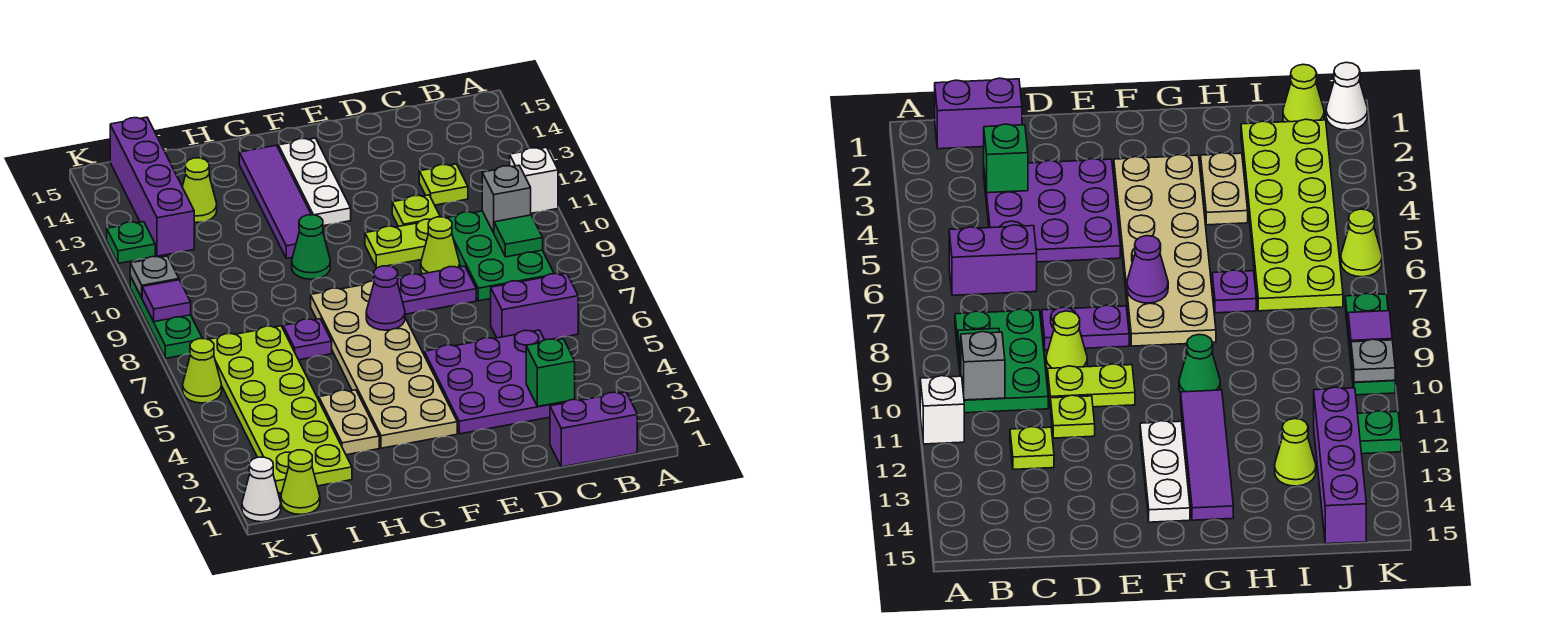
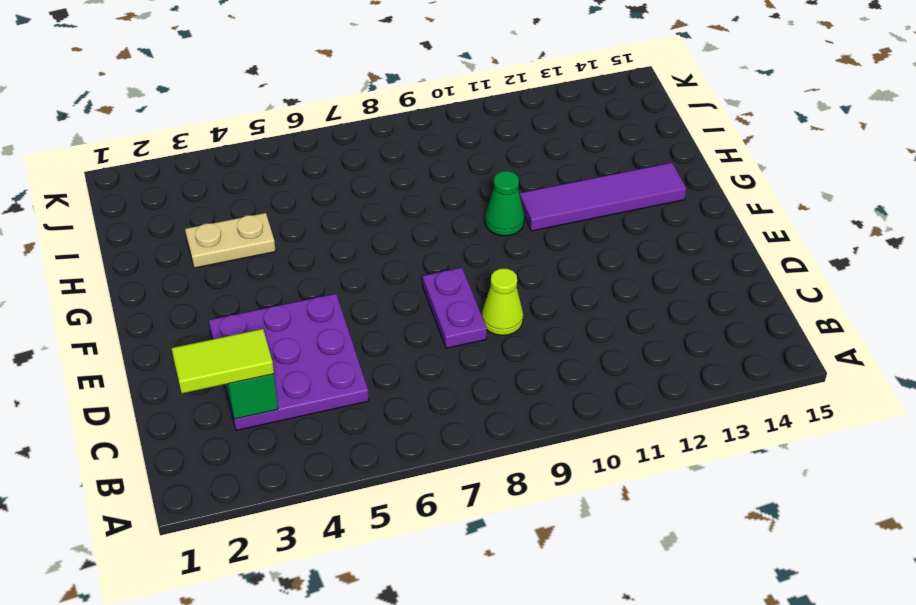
lime tile C2:C3 level 3 -> none
none -> white brick A11 level 1
none -> purple brick B1:C1 level 1
none -> purple brick B6:C6 level 1
none -> green plate B8:C10 level 1

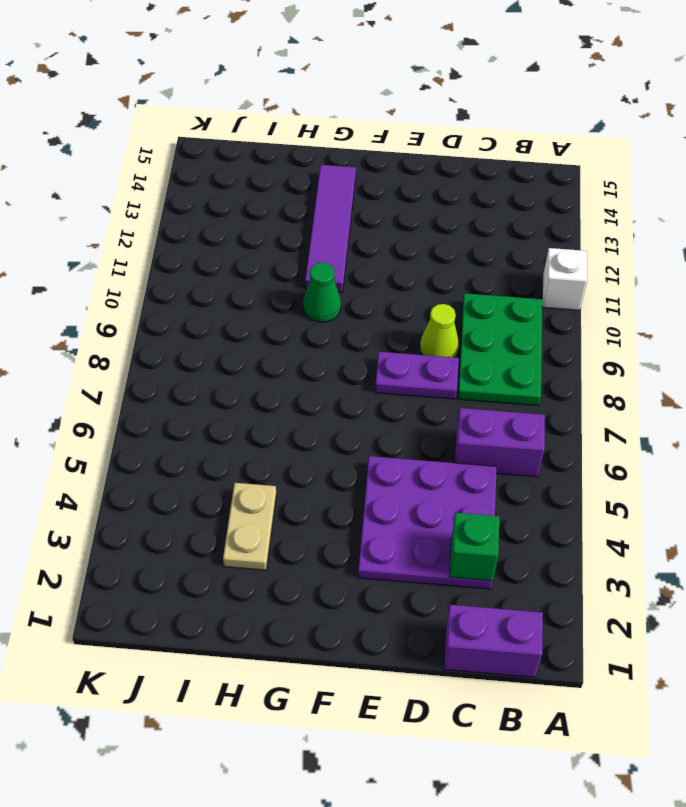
none -> lime plate C12 level 1
none -> lime plate D10:E10 level 1
none -> lime plate D11 level 1
none -> tan plate F3:G8 level 1

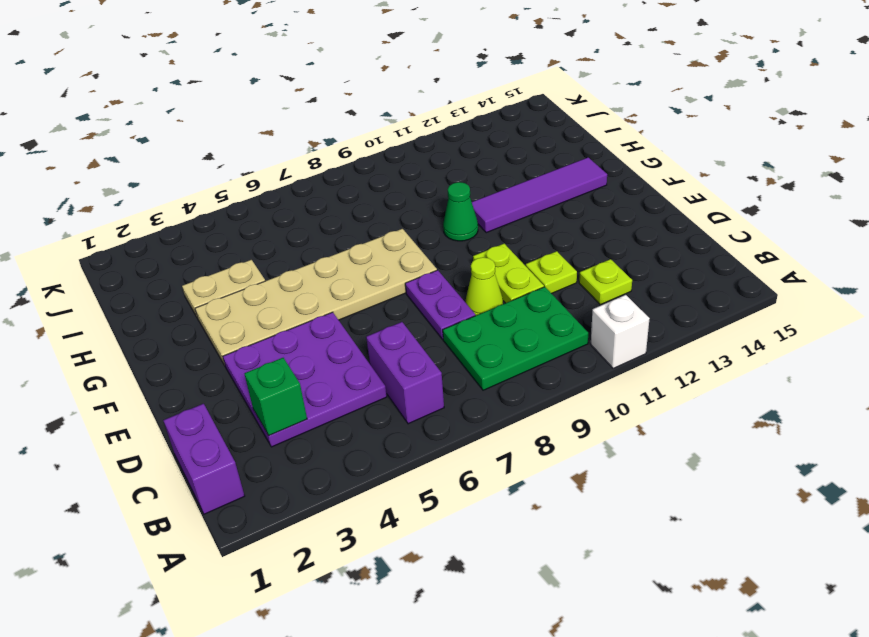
none -> white plate F12:F14 level 1
none -> purple plate H7 level 1
none -> lime plate I2:J7 level 1
none -> lime cone I13 level 1

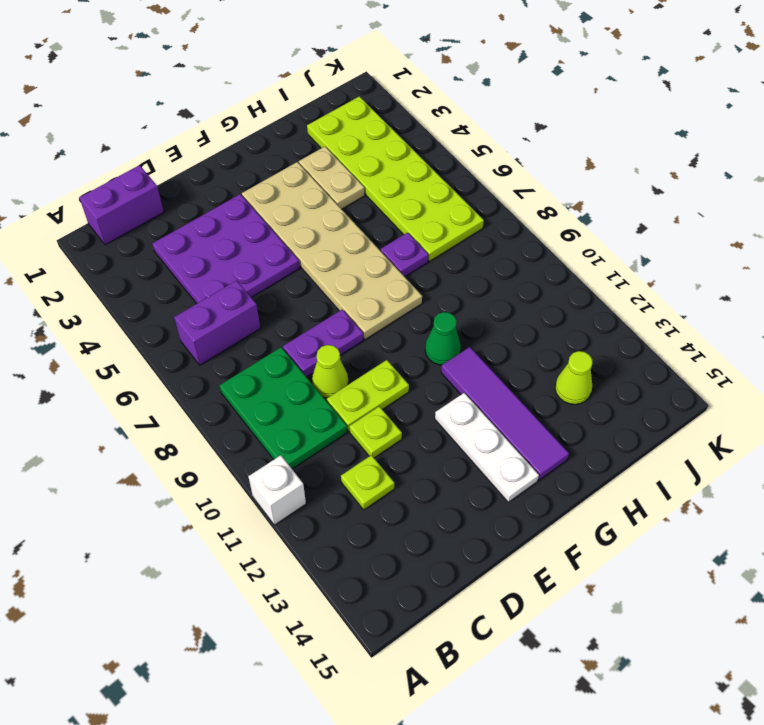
none -> lime cone J1 level 1
none -> purple brick J12:J15 level 1
none -> white cone K1 level 1
none -> lime cone K6 level 1

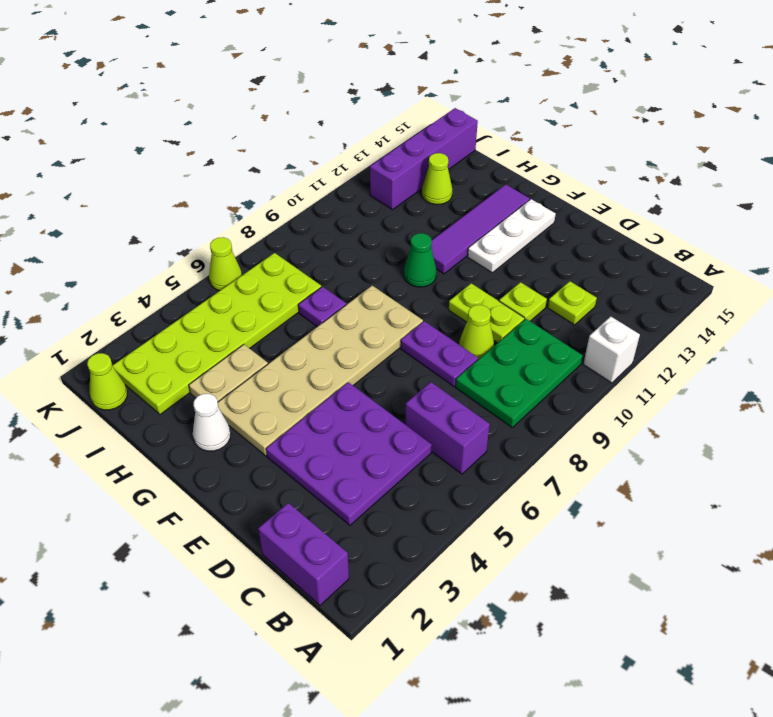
white cone G2 level 1 -> white cone K1 level 1
none -> green plate K8:K10 level 1
none -> green plate K12 level 1
none -> green tile B9 level 2
none -> grey brick B10 level 2

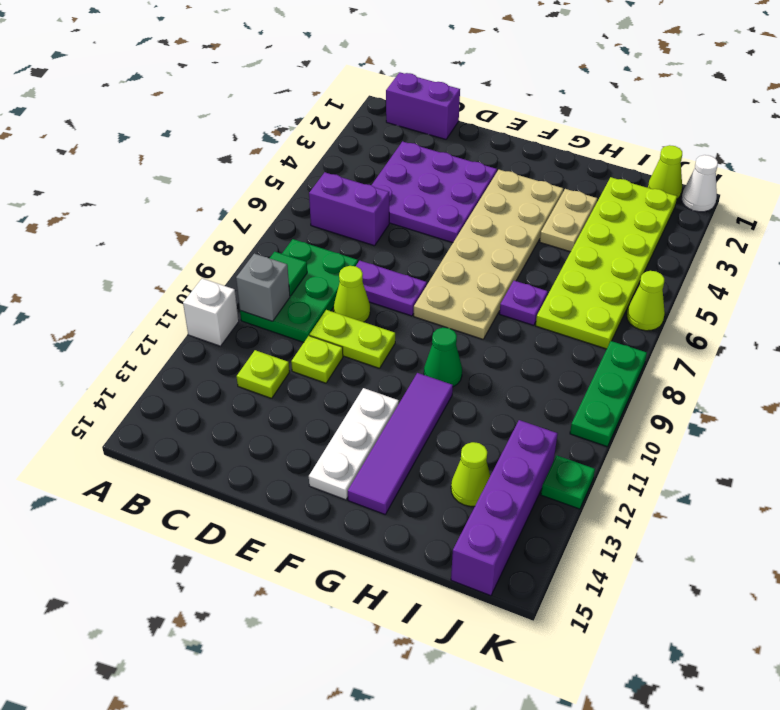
none -> green brick C3 level 2
none -> purple cone F7 level 2
none -> purple tile K9 level 2
none -> grey plate K10 level 2

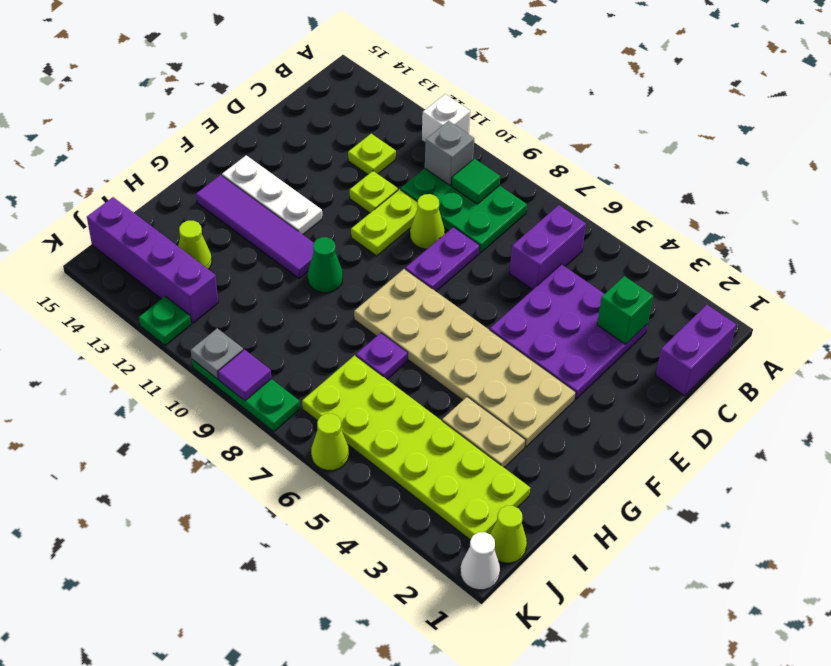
none -> purple cone F7 level 2

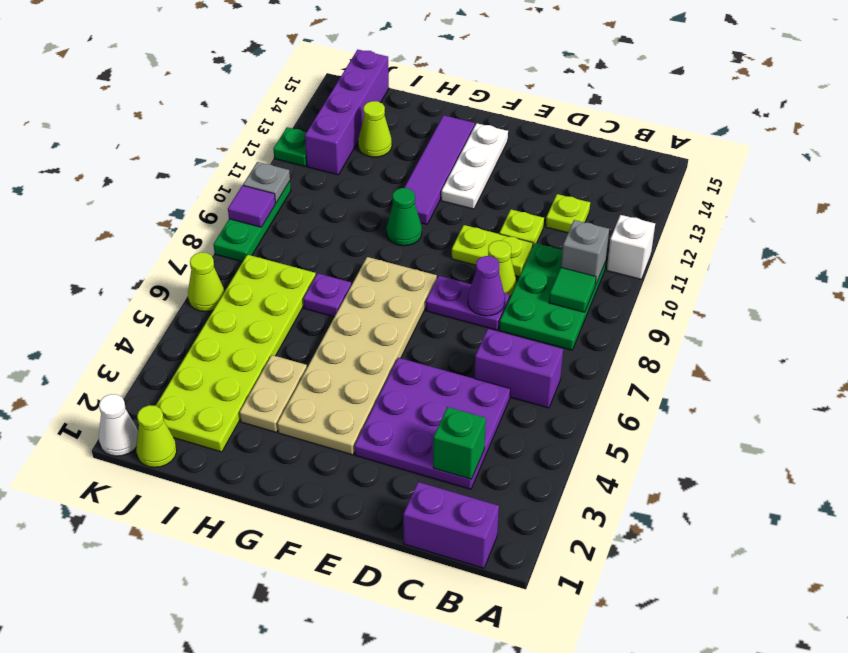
purple cone D8 level 2 -> purple cone F7 level 2

